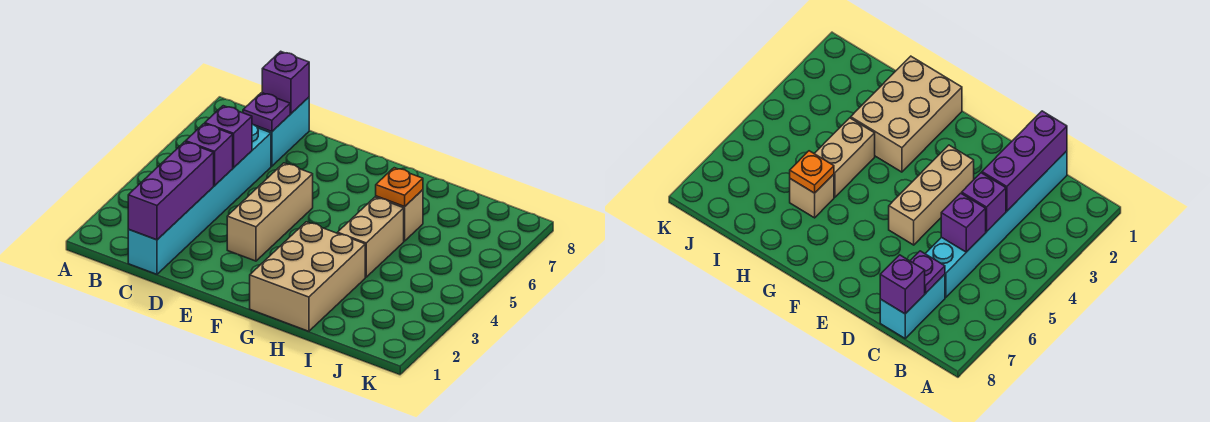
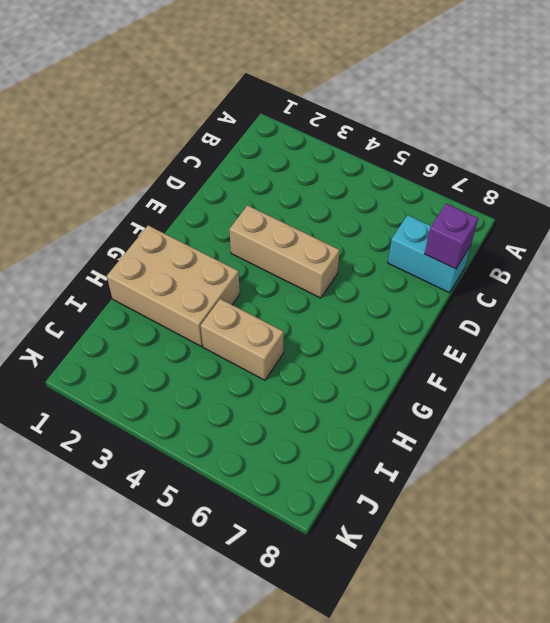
none -> cyan brick C1:C6 level 1
none -> tan brick H6 level 1
none -> purple brick C1:C3 level 2

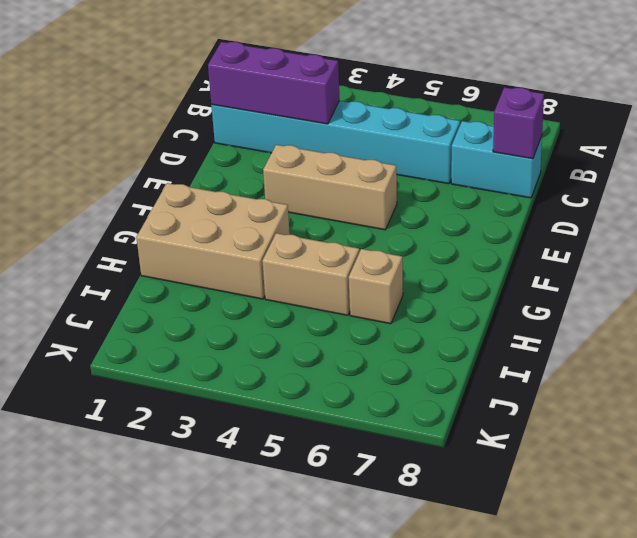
none -> purple brick C4 level 2
none -> purple brick C5 level 2
none -> purple plate C7 level 2

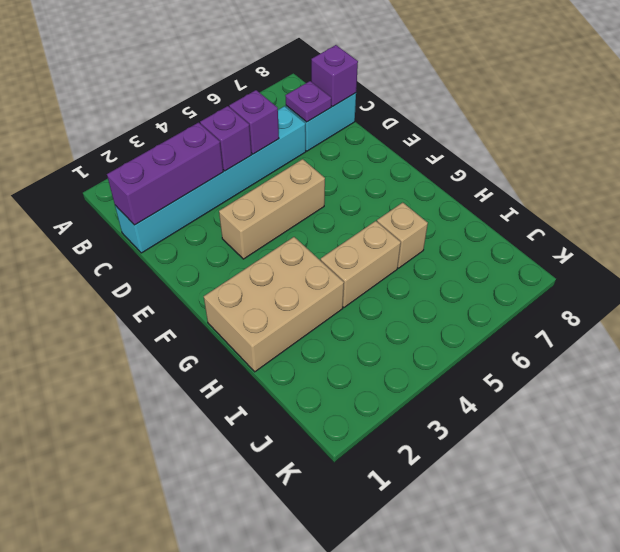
none -> orange plate H6 level 2

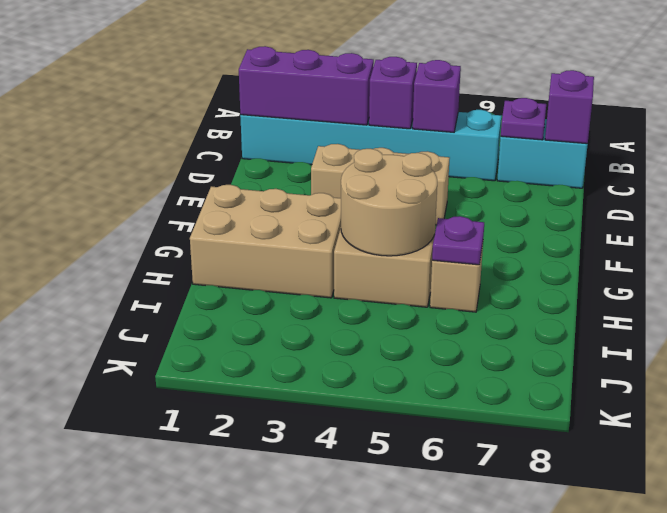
tan round brick G4:H5 level 2 -> none
purple plate H6 level 2 -> orange plate H6 level 2

